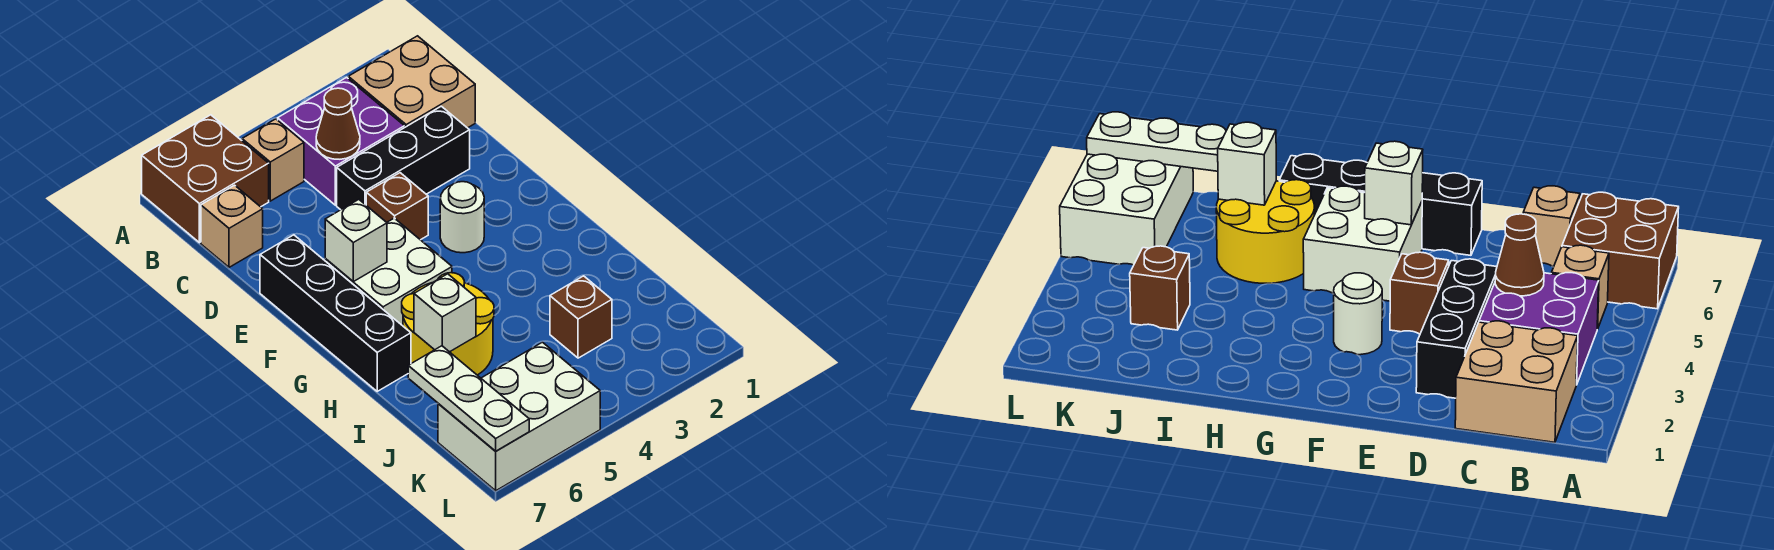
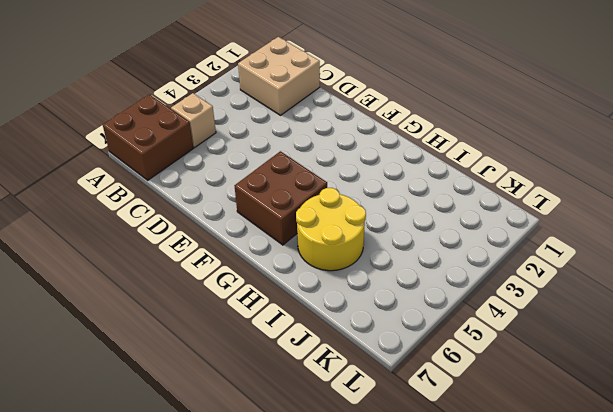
brown brick F5:G6 level 1 -> white brick F5:G6 level 1
none -> purple brick B3:C4 level 1
none -> tan brick C7 level 1
none -> black brick D2:D4 level 1

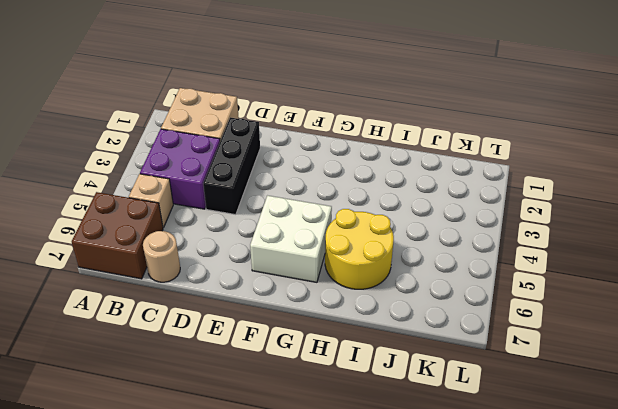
tan round brick C7 level 1 -> tan brick C7 level 1
none -> brown brick E4 level 1
none -> black brick E7:H7 level 1
none -> white round brick F3 level 1

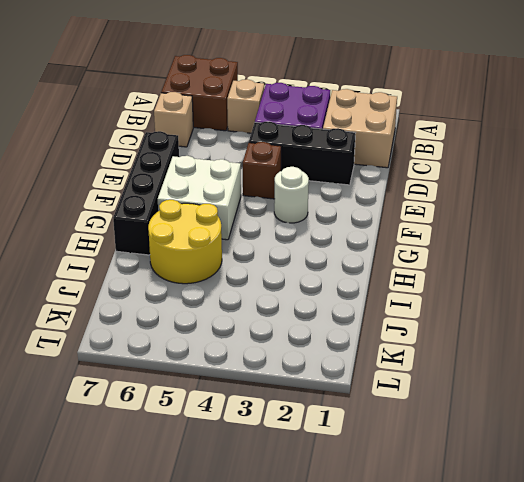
none -> brown brick J3 level 1
none -> white brick K5:L7 level 1
none -> brown cone C4 level 2

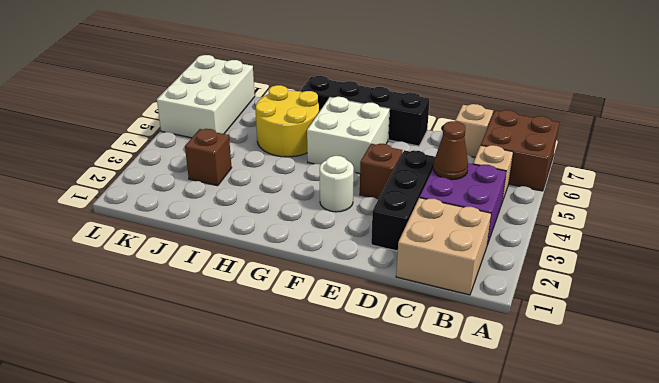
none -> white brick F6 level 2
none -> white brick I6 level 2
none -> white plate J7:L7 level 2

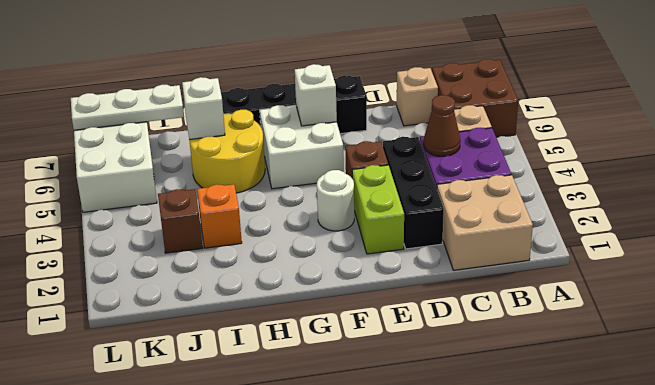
lime brick E2:E3 level 1 -> none
orange brick I3 level 1 -> none

